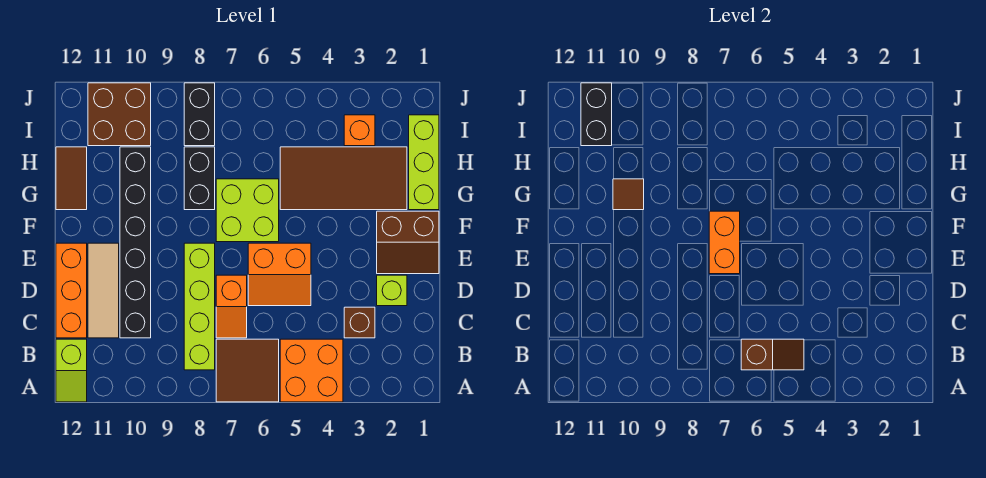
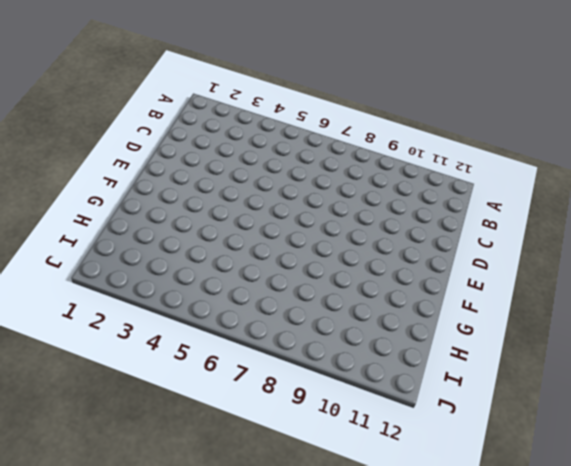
none -> orange brick A4:B5 level 1
none -> brown tile A6:B7 level 1
none -> lime slope A12:B12 level 1 top B

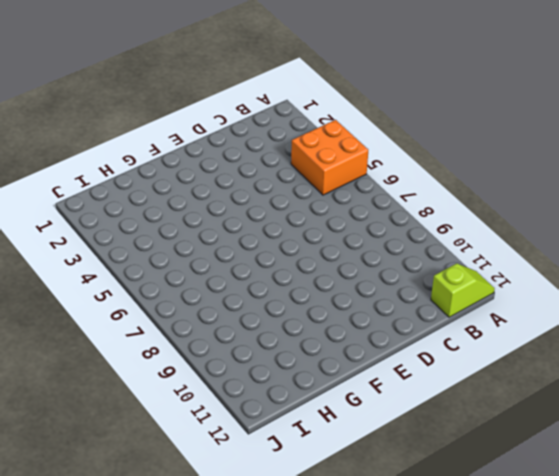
none -> brown tile A6:B7 level 1
none -> lime brick B8:E8 level 1
none -> brown brick C3 level 1

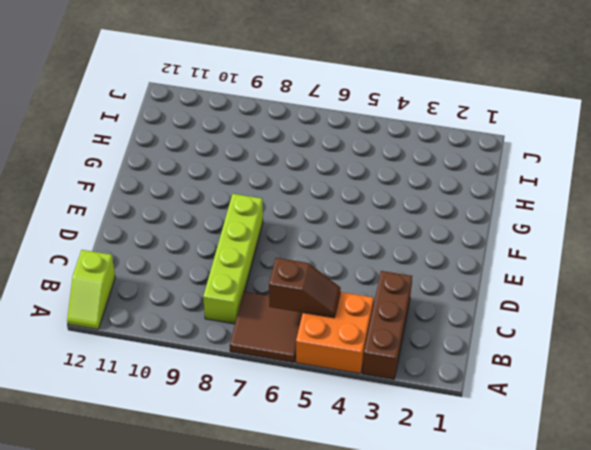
brown brick A3:C3 level 1 -> brown brick C3 level 1
none -> orange slope C7:D7 level 1 top D
none -> black brick C10:H10 level 1
none -> tan tile C11:E11 level 1

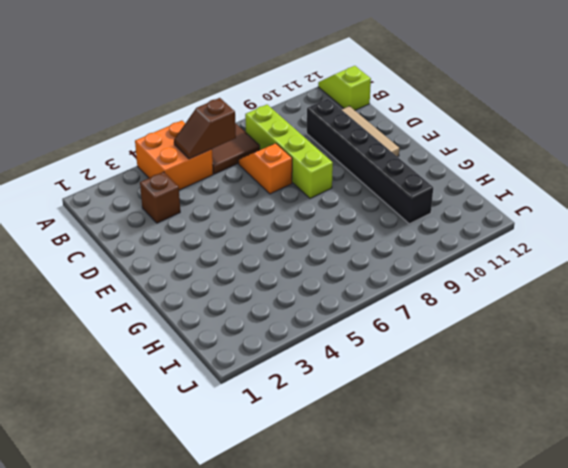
none -> orange brick C12:E12 level 1
none -> lime brick D2 level 1
none -> orange slope D5:E6 level 1 top E

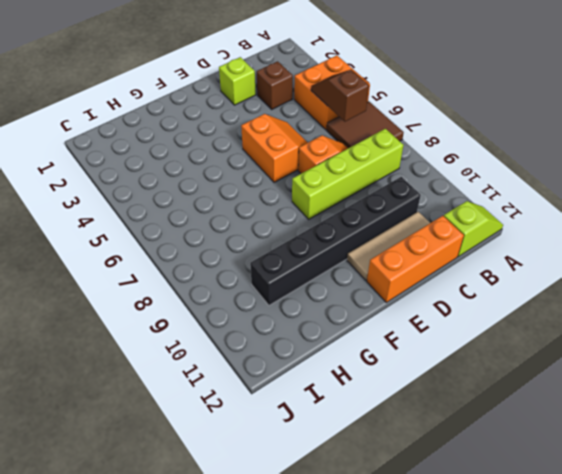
none -> brown slope E1:F2 level 1 top F
none -> lime brick F6:G7 level 1
none -> lime brick G1:I1 level 1

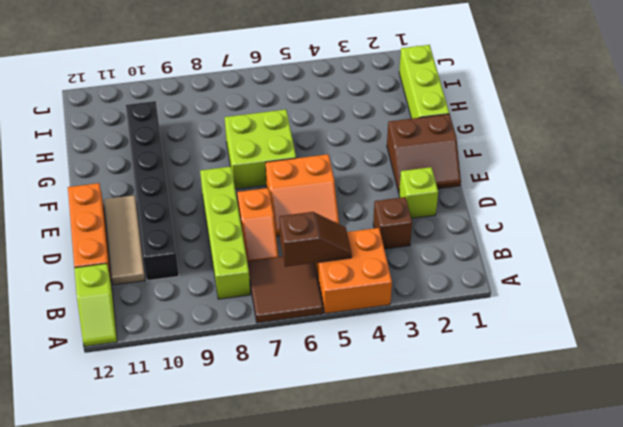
none -> brown tile G2:H5 level 1
none -> black brick G8:H8 level 1
none -> brown tile G12:H12 level 1

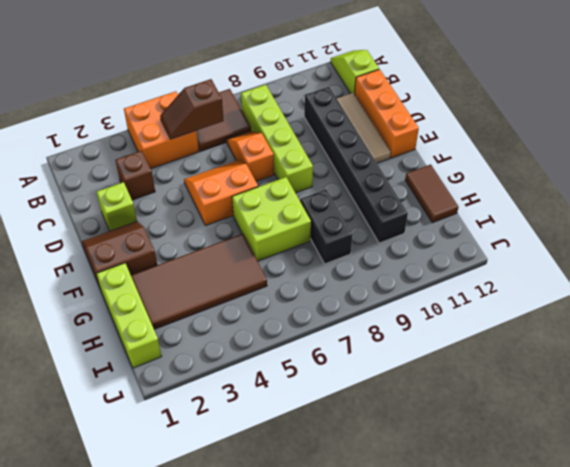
none -> orange brick I3 level 1
none -> black brick I8:J8 level 1
none -> brown brick I10:J11 level 1

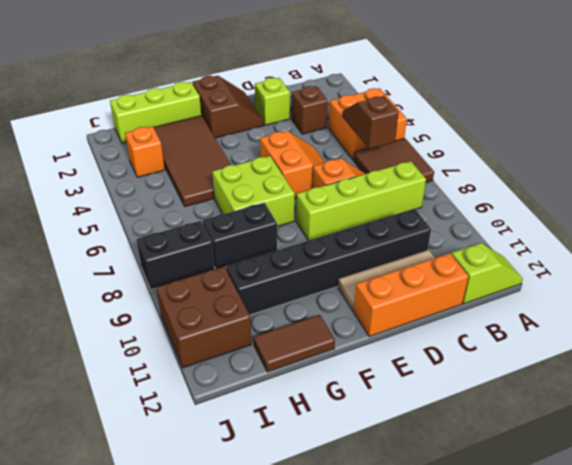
none -> orange brick E7:F7 level 2
none -> brown tile G10 level 2
none -> black brick I11:J11 level 2

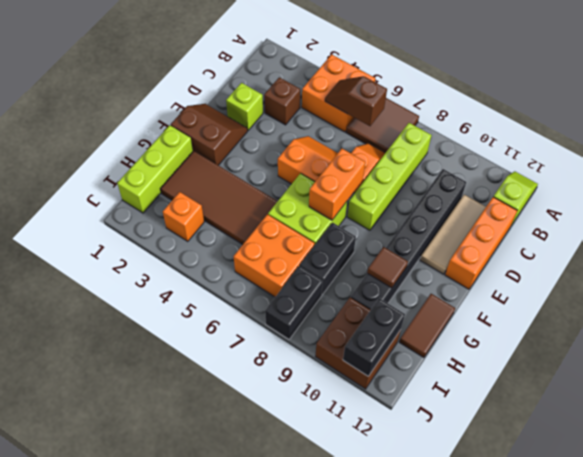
orange brick H6:I7 level 1 -> none

